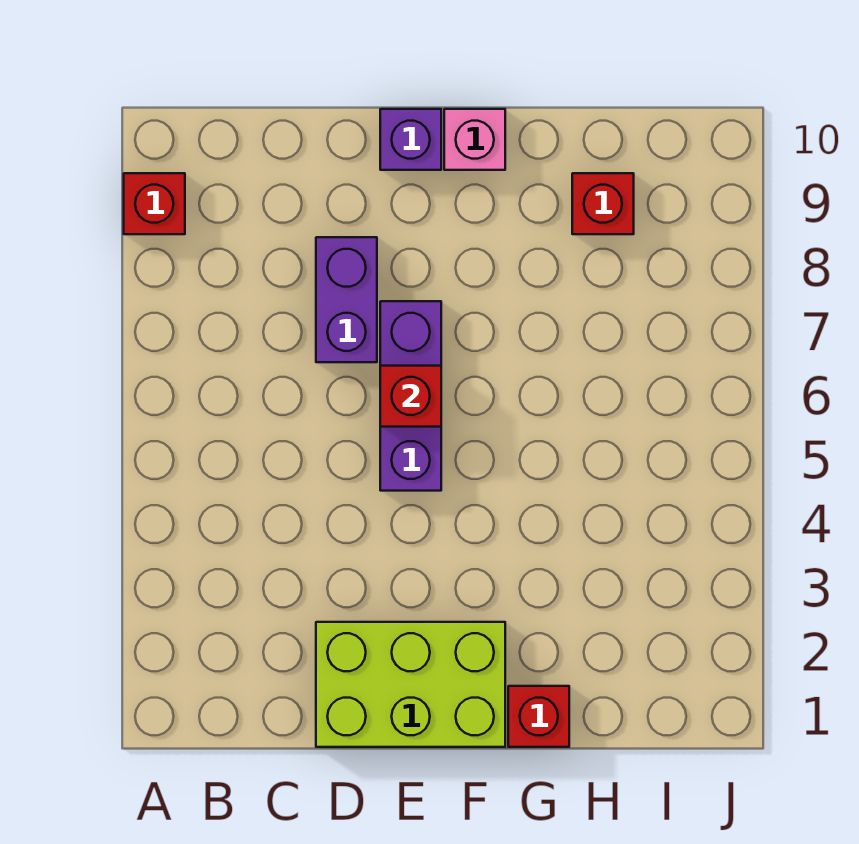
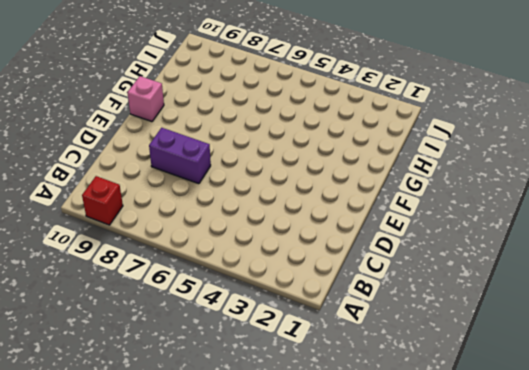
none -> lime brick D1:F2 level 1
none -> purple brick E5:E7 level 1

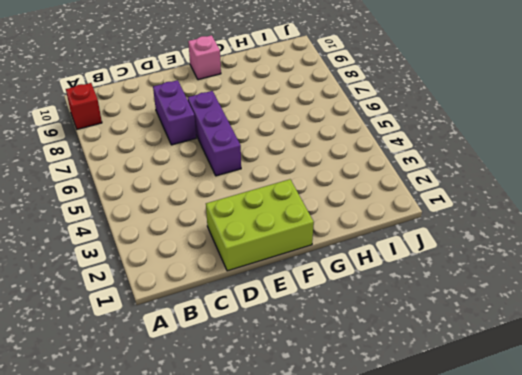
none -> purple brick E10 level 1
none -> red brick G1 level 1

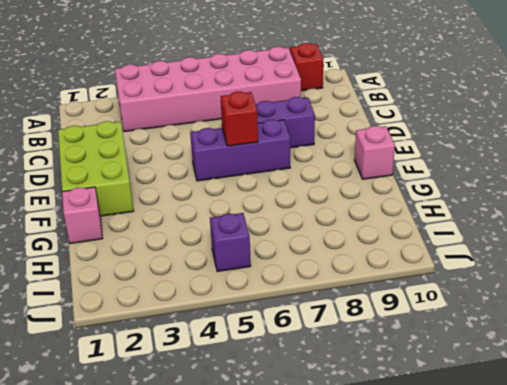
pink brick A3:B8 level 1 -> none
pink brick G1 level 1 -> red brick G1 level 1
purple brick I5 level 1 -> purple brick E10 level 1
none -> red brick H9 level 1

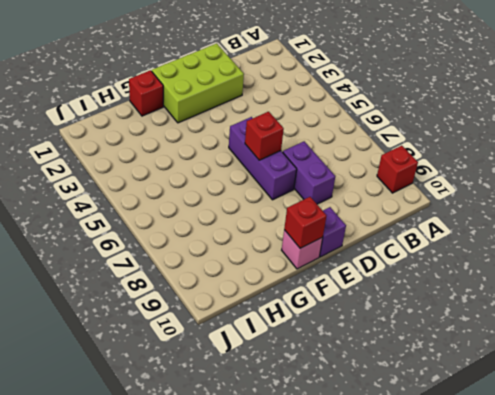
red brick F10 level 2 -> red brick H9 level 1

